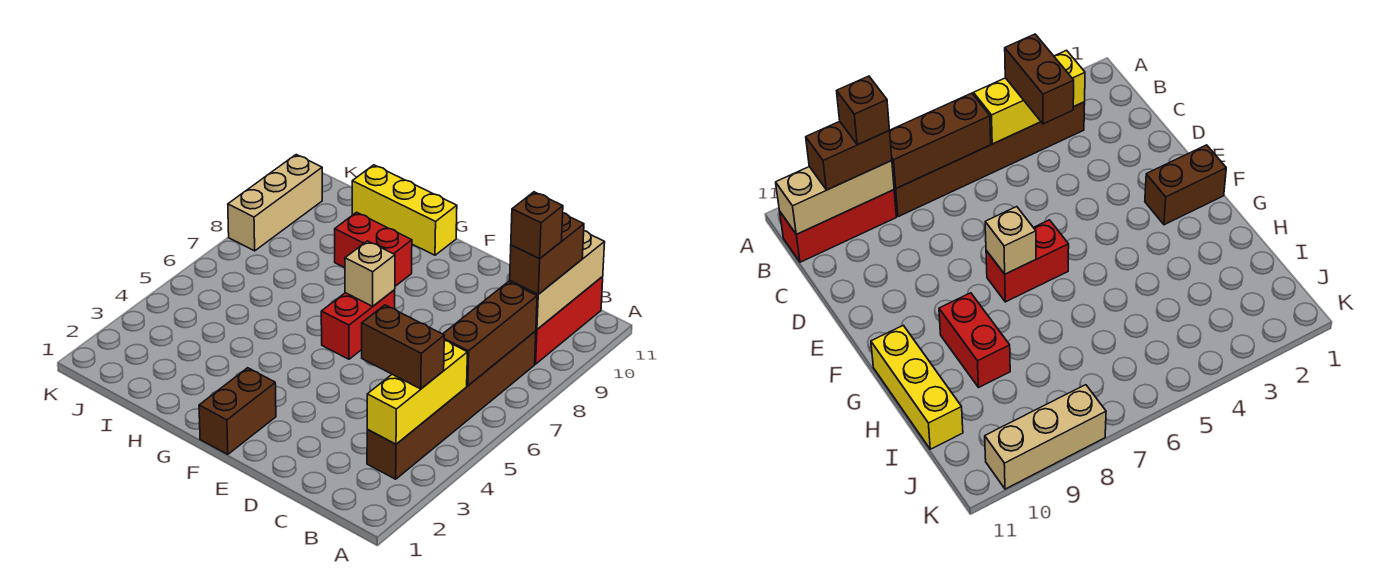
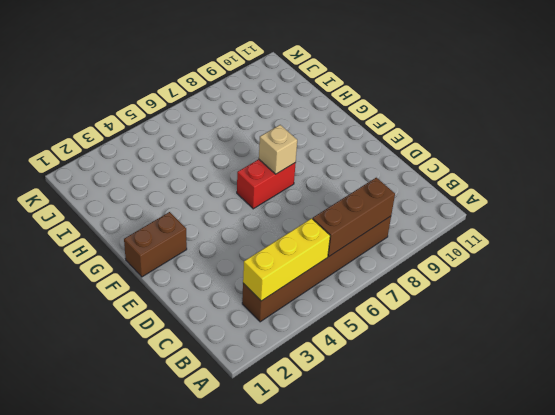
none -> red brick B9:B11 level 1
none -> red brick G9:H9 level 1
none -> yellow brick G11:I11 level 1

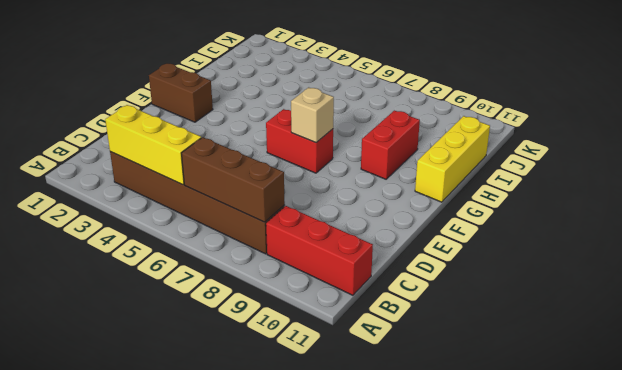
none -> tan brick K8:K10 level 1
none -> tan brick B9:B11 level 2
none -> brown brick B4:C4 level 3

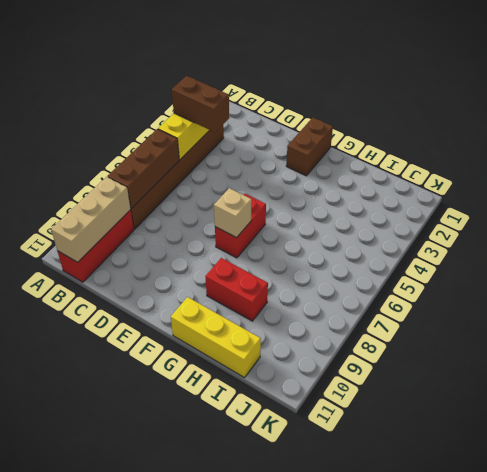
none -> tan brick K8:K10 level 1
none -> brown brick B9:B10 level 3
none -> brown brick B9 level 4

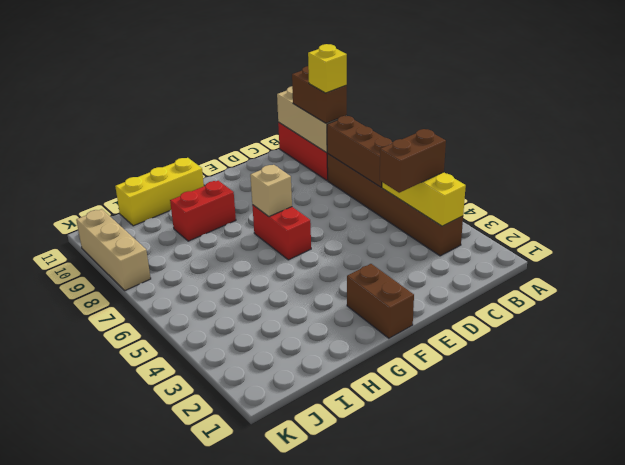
yellow brick B9 level 4 -> brown brick B9 level 4

